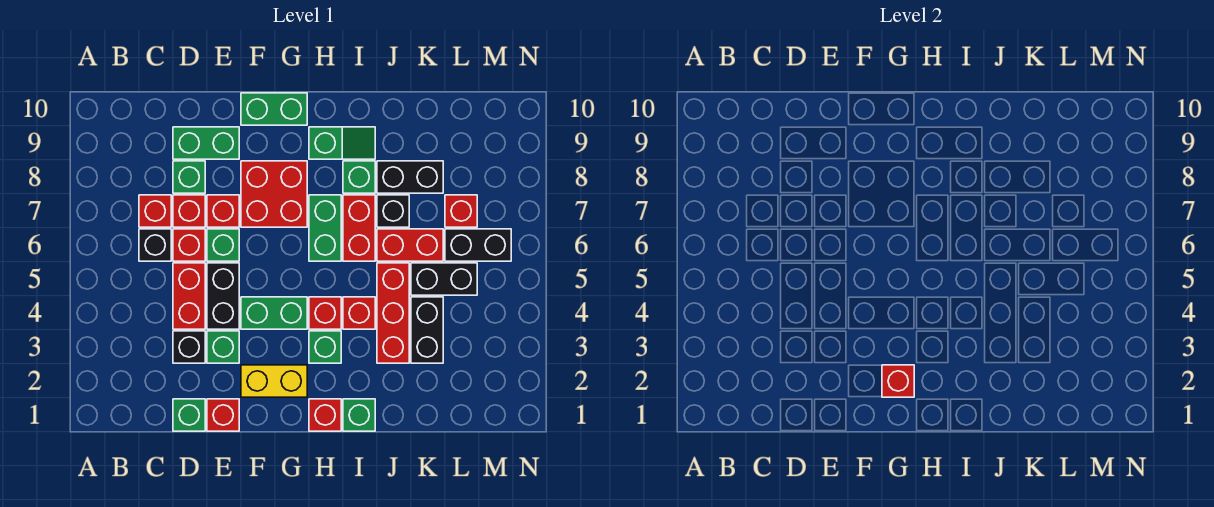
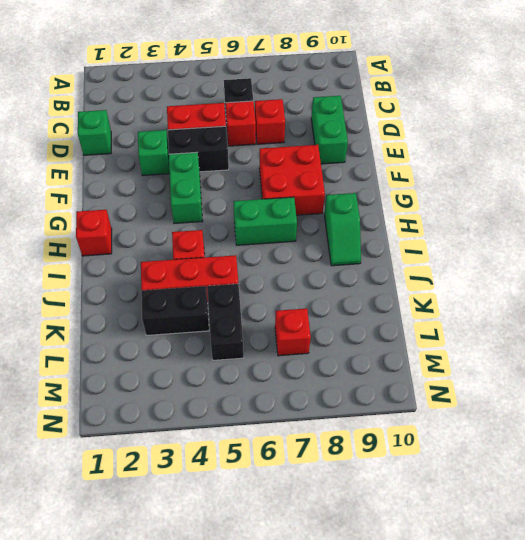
none -> red brick C7 level 1
none -> black brick D3 level 1
none -> green brick D8 level 1
none -> red brick E1 level 1

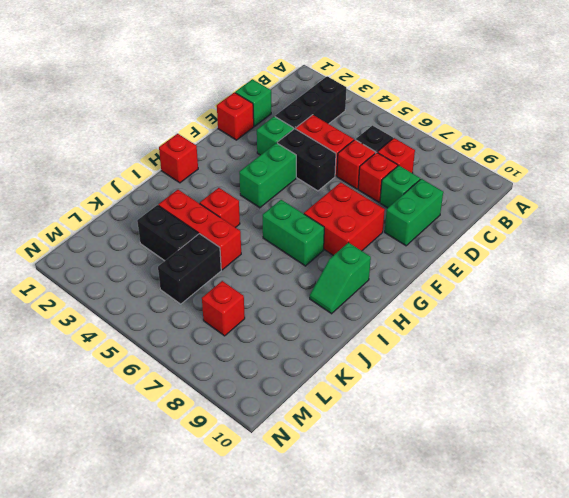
black brick B3:D3 level 1 -> black brick D3 level 1
none -> green brick E6 level 1
none -> red brick E7 level 1
none -> yellow brick F2:G2 level 1
none -> green brick F10:G10 level 1

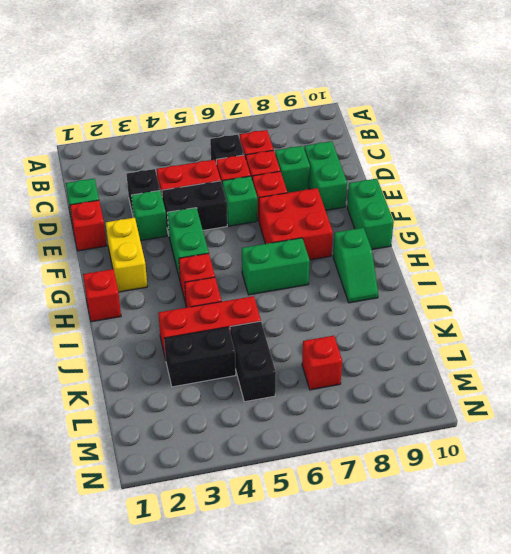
none -> green brick H3 level 1
none -> green brick I1 level 1
none -> red brick I6:I7 level 1
none -> green brick I8 level 1

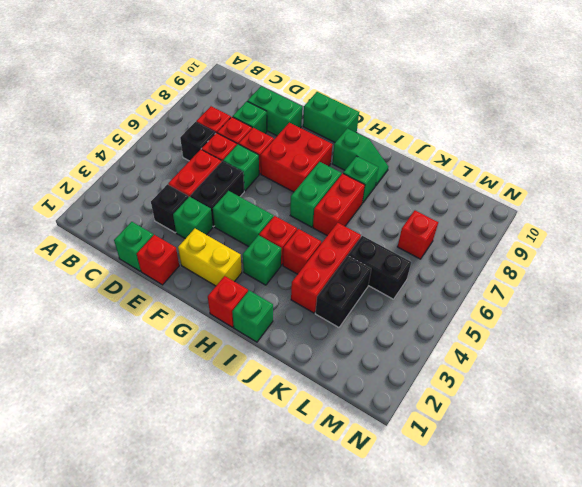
none -> red brick J6:K6 level 1
none -> black brick J7 level 1
none -> black brick J8:K8 level 1
none -> black brick L6:M6 level 1

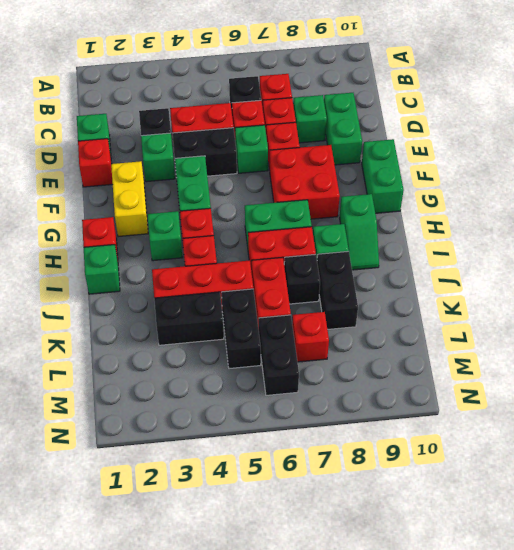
none -> red brick G2 level 2

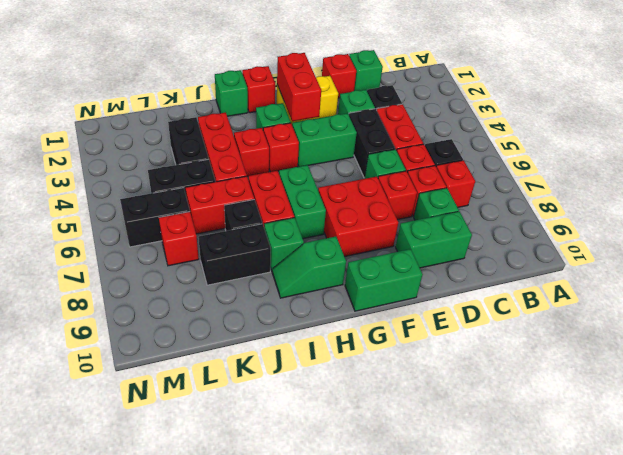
red brick G2:G3 level 2 -> red brick G2 level 2

